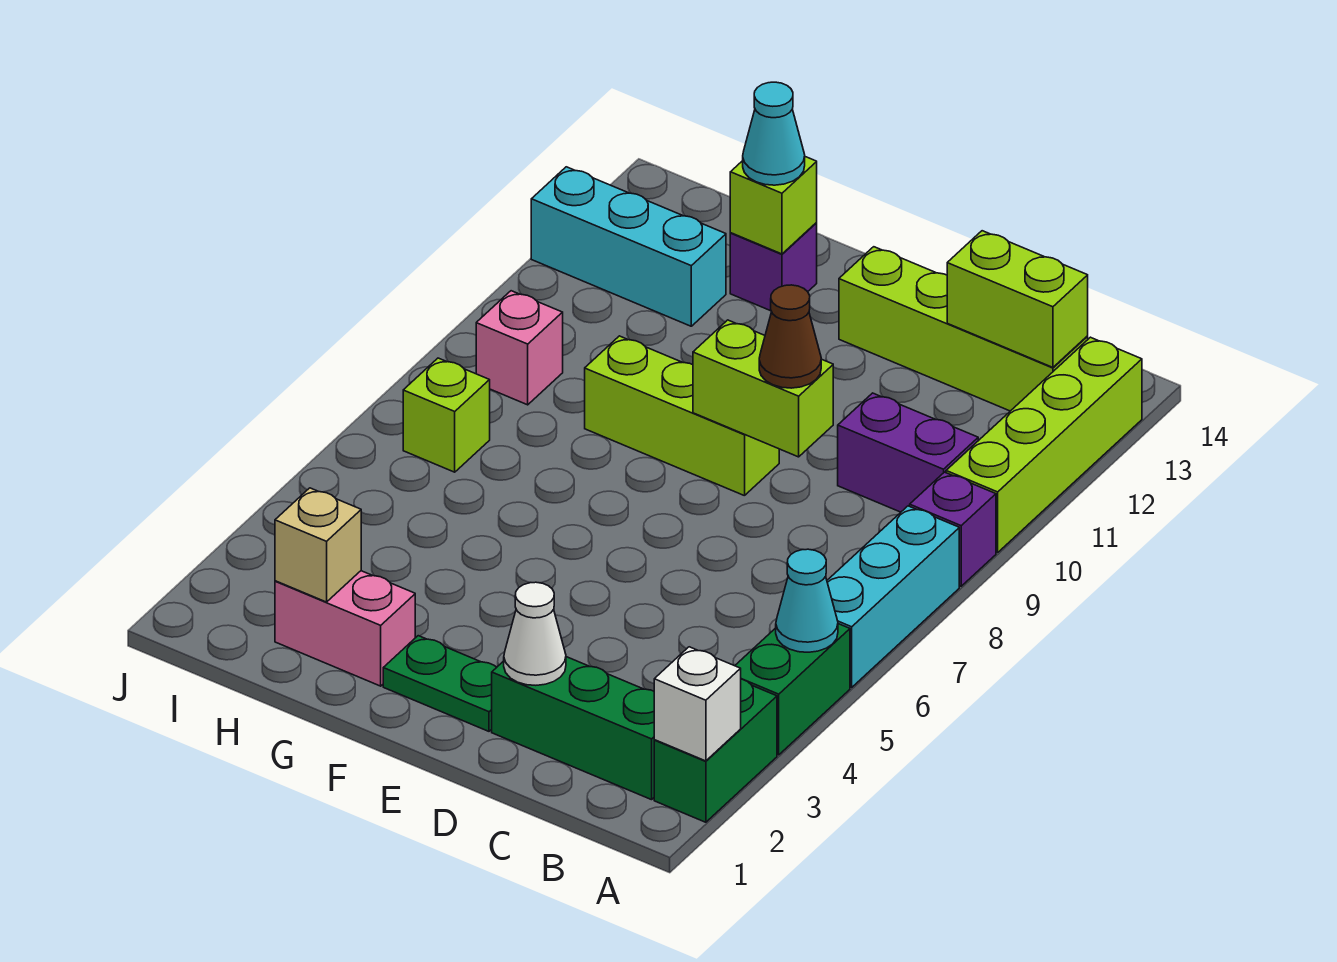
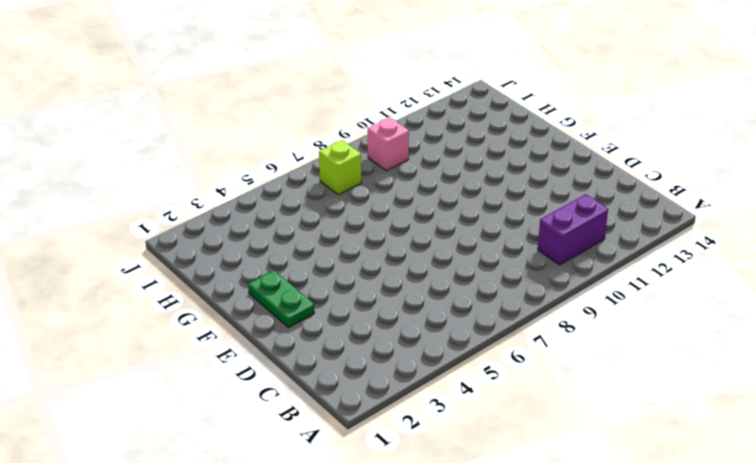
purple brick B10:B11 level 1 -> purple brick B10:C10 level 1
none -> green brick A2:A3 level 1
none -> green brick A4:A5 level 1
none -> cyan brick A6:A8 level 1

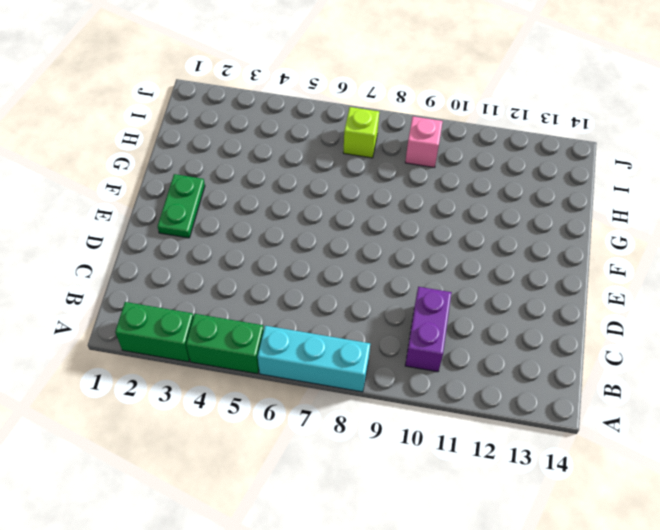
none -> purple brick A9 level 1
none -> lime brick A10:A13 level 1
none -> green brick B2:D2 level 1

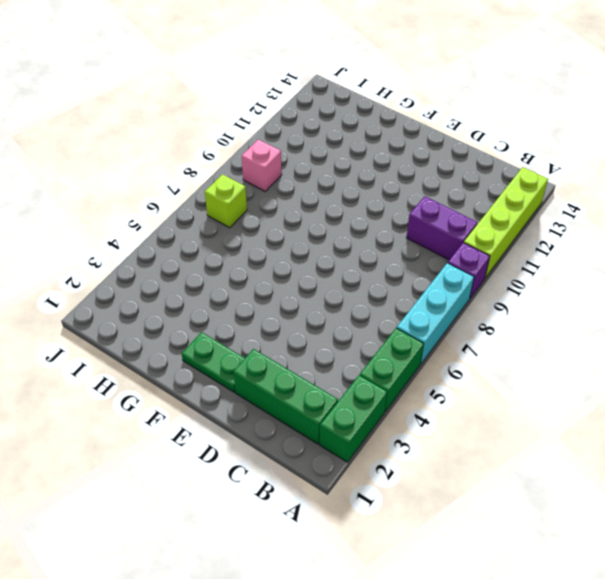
none -> lime brick B13:E13 level 1
none -> lime brick E9:G9 level 1
none -> pink brick G2:H2 level 1

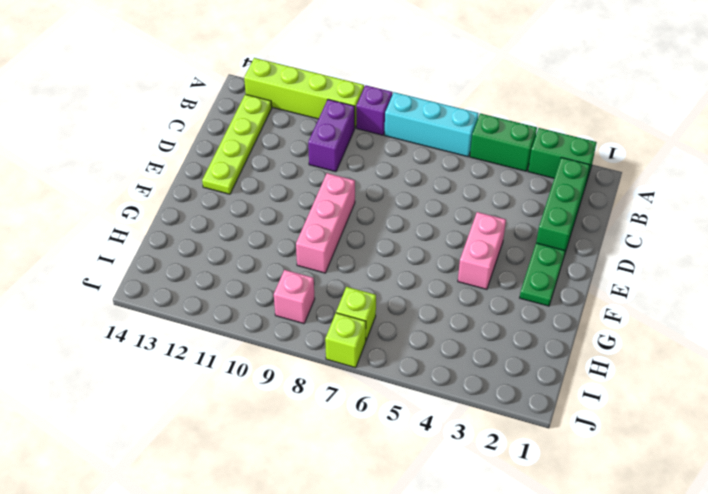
lime plate B13:E13 level 1 -> lime brick B13:E13 level 1
pink brick E4:F4 level 1 -> pink brick G2:H2 level 1
pink brick E9:G9 level 1 -> lime brick E9:G9 level 1
lime brick J7 level 1 -> lime brick G13 level 2
none -> purple brick G13 level 1
none -> cyan brick H12:J12 level 1
none -> white brick A2 level 2

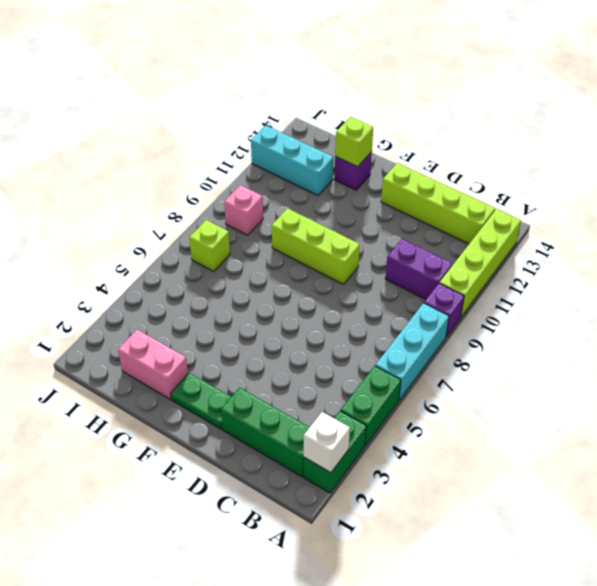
none -> cyan cone A5 level 2
none -> lime brick B13:C13 level 2
none -> white cone D2 level 2

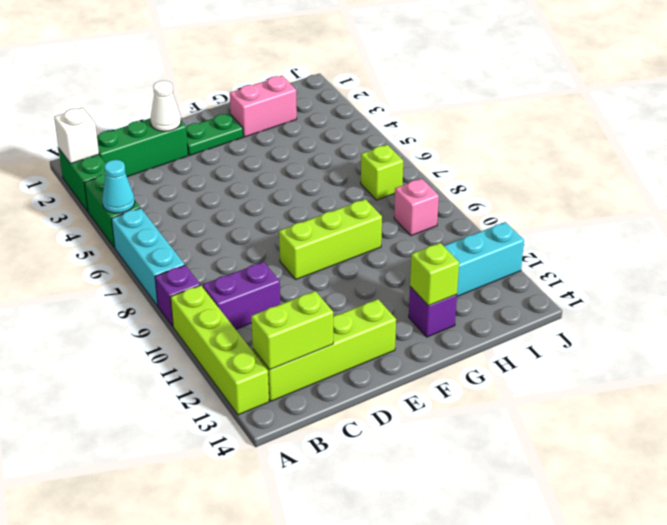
none -> lime brick D9:E9 level 2
none -> tan brick H2 level 2
none -> brown cone D9 level 3

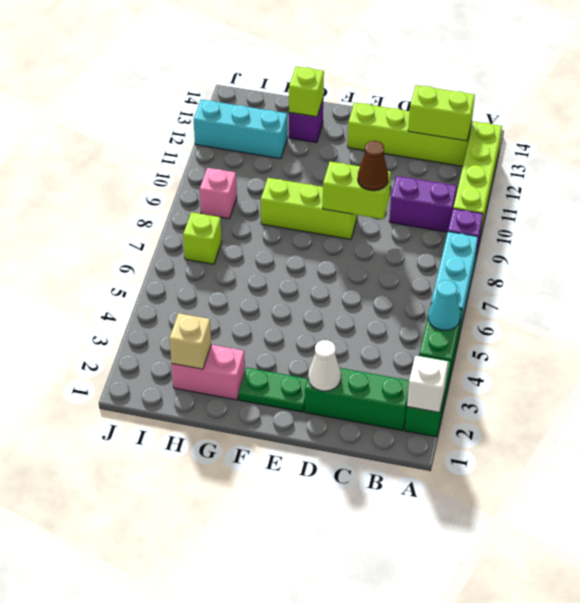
none -> cyan cone G13 level 3

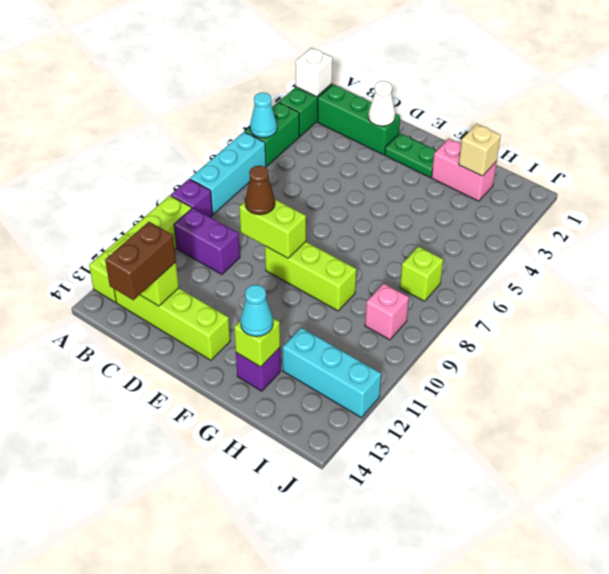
brown brick C13:C14 level 3 -> none

